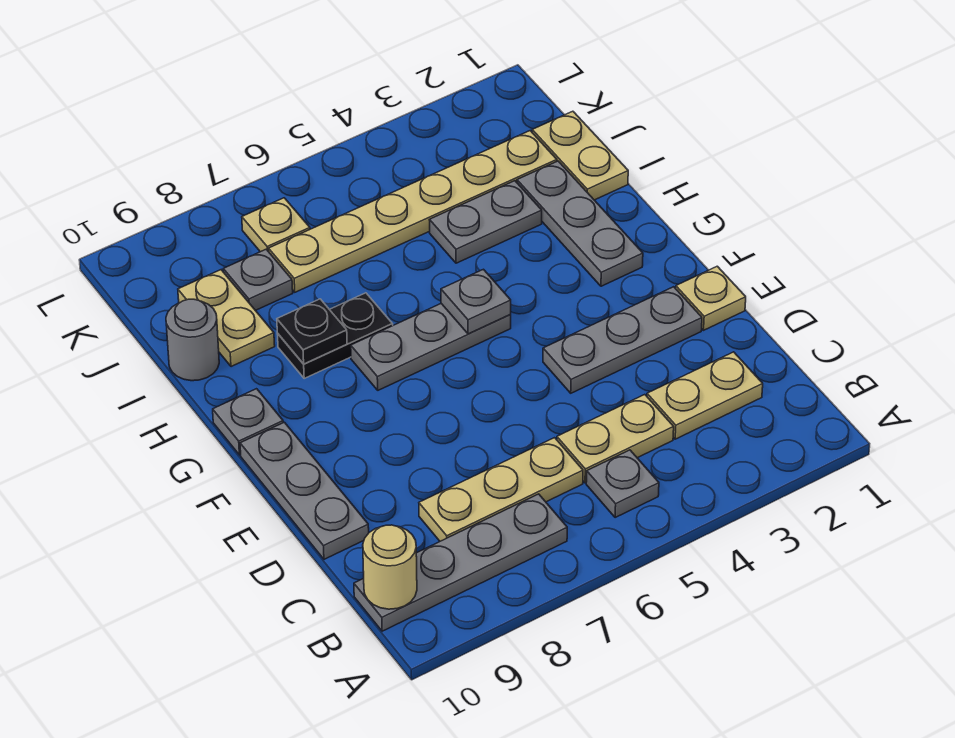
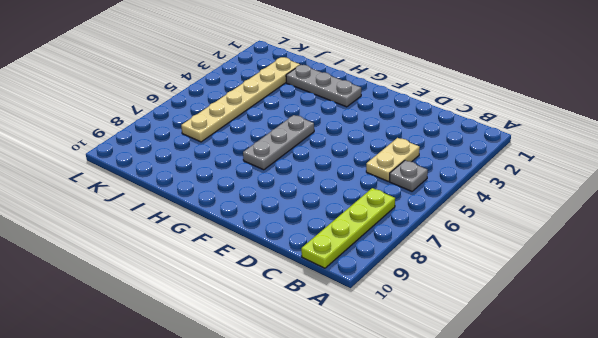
lime plate B7:B10 level 1 -> grey plate B7:B10 level 1
none -> tan plate C2:C3 level 1
none -> tan plate C6:C8 level 1
none -> grey plate D10:F10 level 1

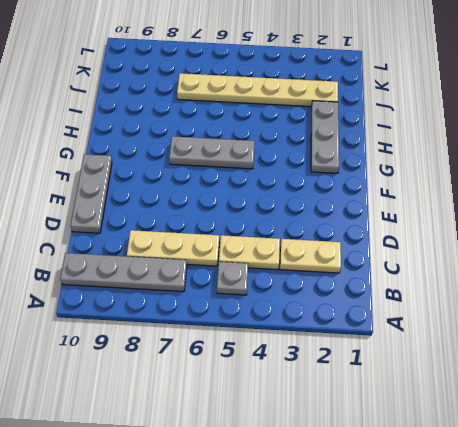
none -> tan plate E1 level 1
none -> grey plate E2:E4 level 1
none -> grey plate G10 level 1

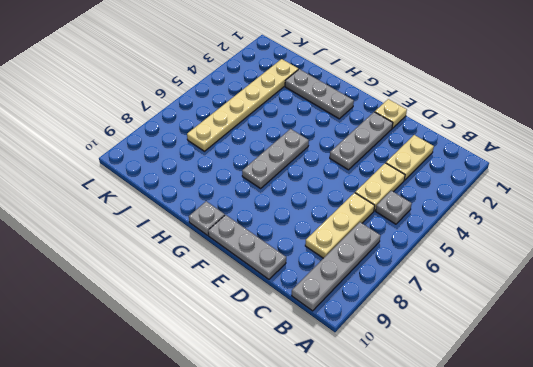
none -> black plate H7:H8 level 1
none -> tan plate I1:J1 level 1
none -> grey plate I3:I4 level 1

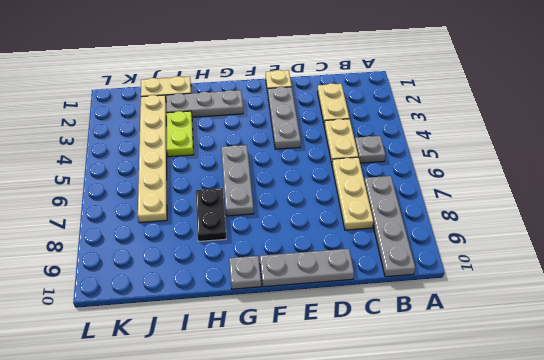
lime plate I3:I4 level 1 -> grey plate I3:I4 level 1
none -> tan plate I9:J9 level 1
none -> grey round brick I10 level 1
none -> grey plate J8 level 1

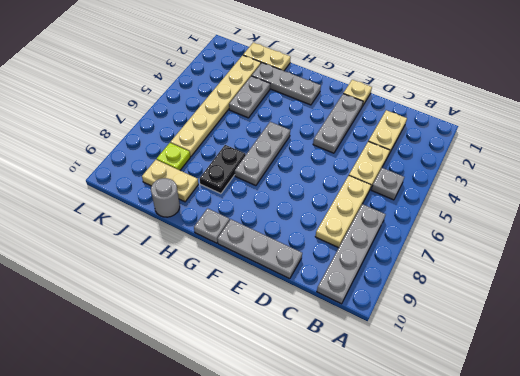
lime plate J8 level 1 -> grey plate J8 level 1
none -> tan plate K7 level 1
none -> tan round brick B10 level 2
none -> grey plate G5 level 2

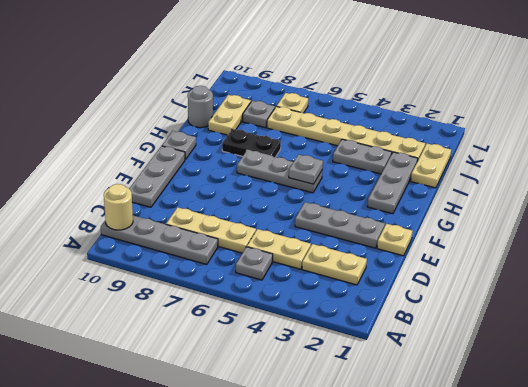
none -> black plate H8 level 2

